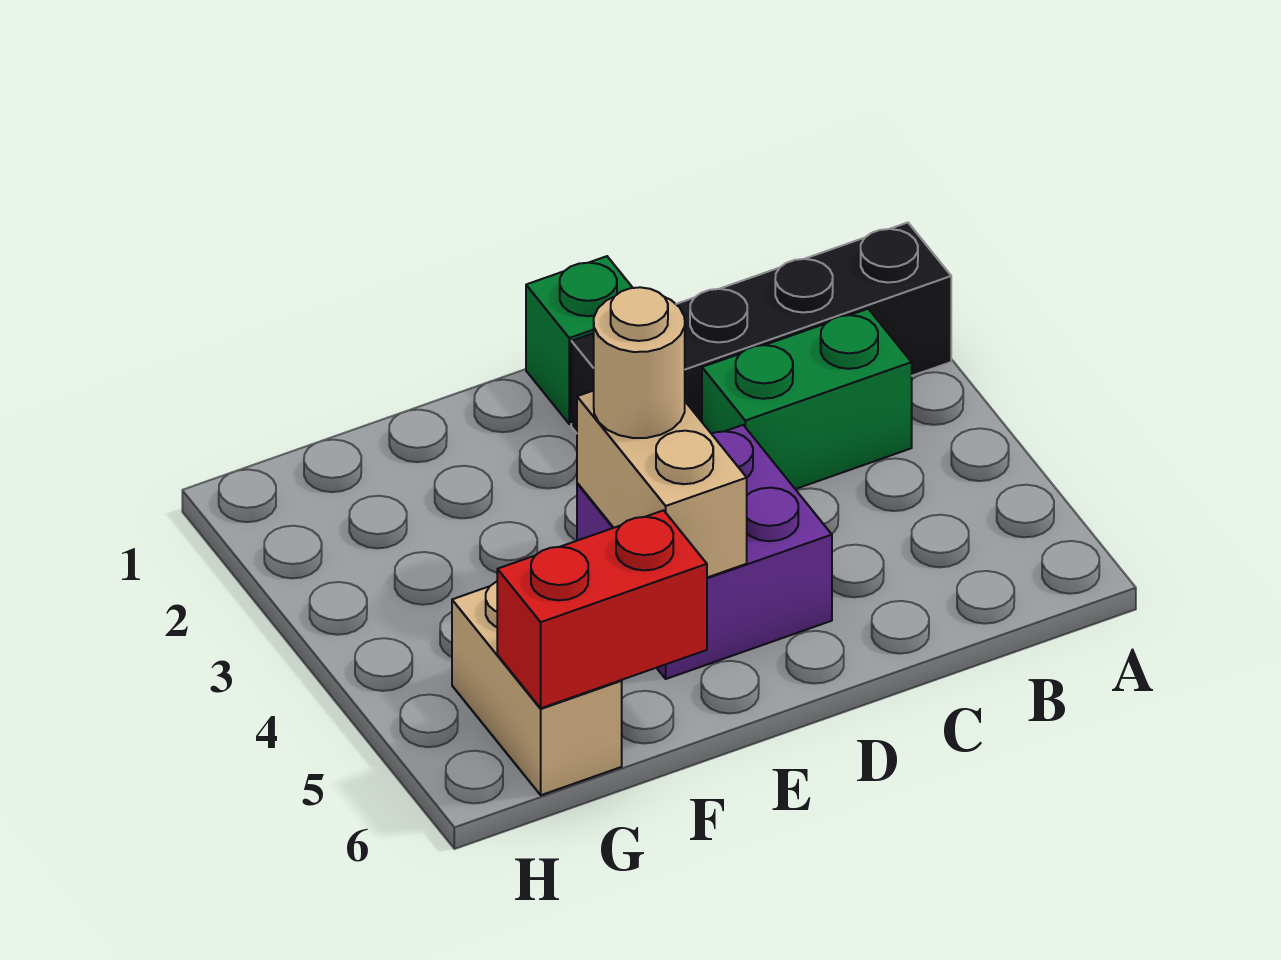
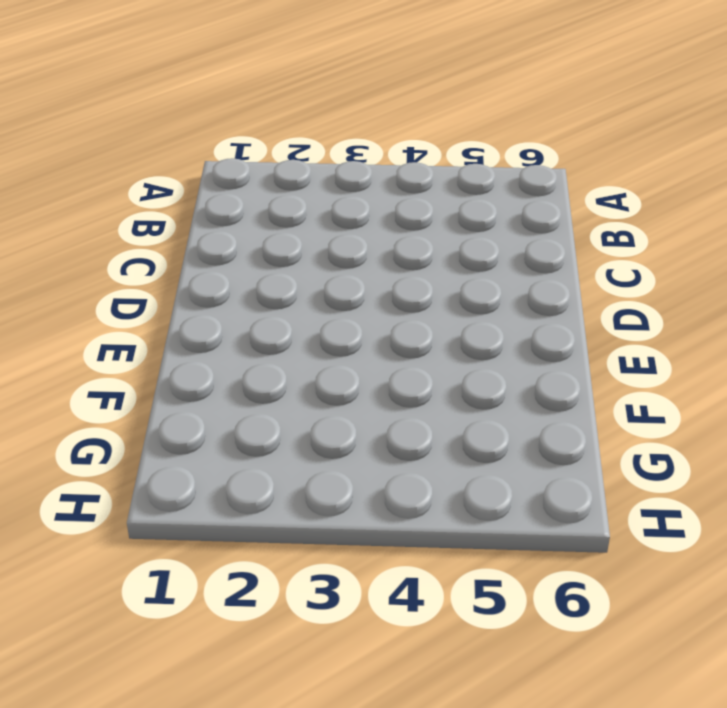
none -> black brick A2:D2 level 1
none -> green brick B3:C3 level 1

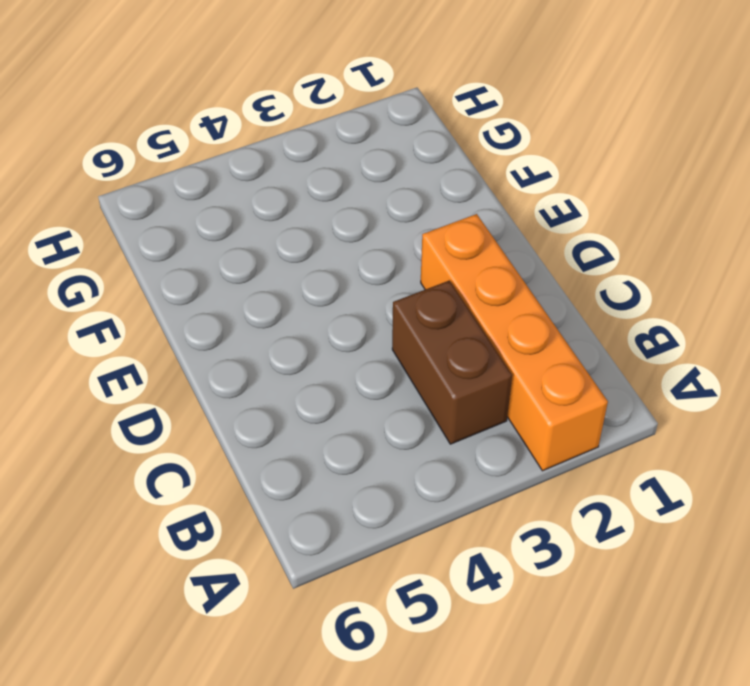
orange brick A2:D2 level 1 -> black brick A2:D2 level 1
brown brick B3:C3 level 1 -> green brick B3:C3 level 1
none -> green brick D1 level 1
none -> purple brick D4:E5 level 1

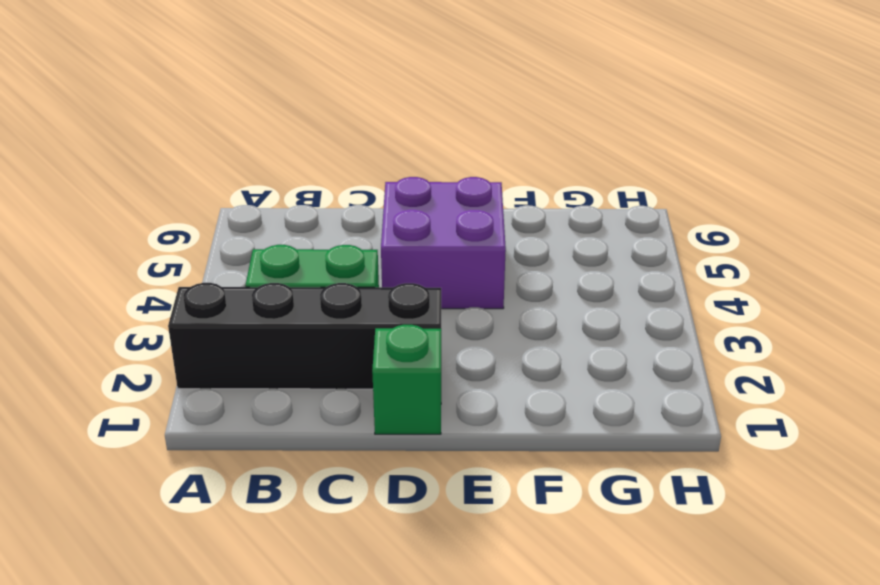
none -> tan brick G5:G6 level 1
none -> tan brick E4:E5 level 2

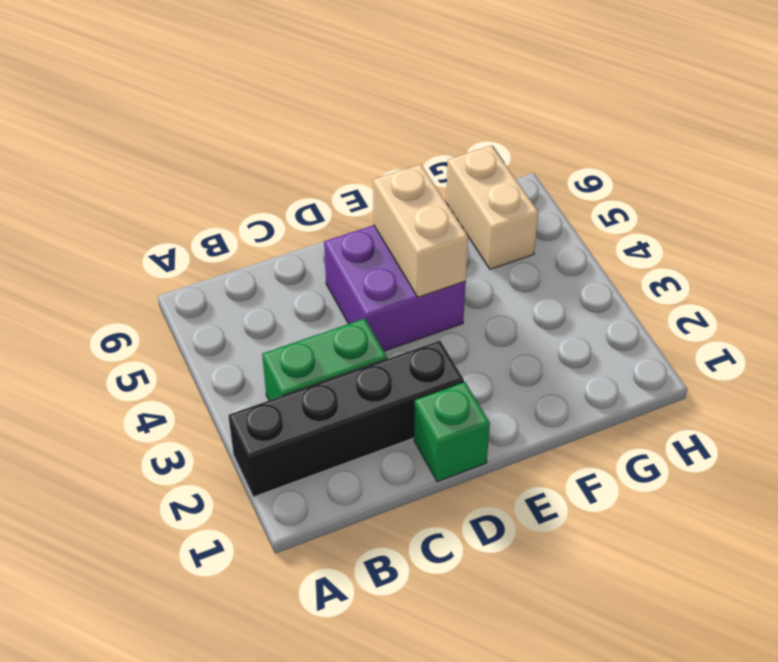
none -> red brick F6:G6 level 2
none -> tan round brick E4 level 3

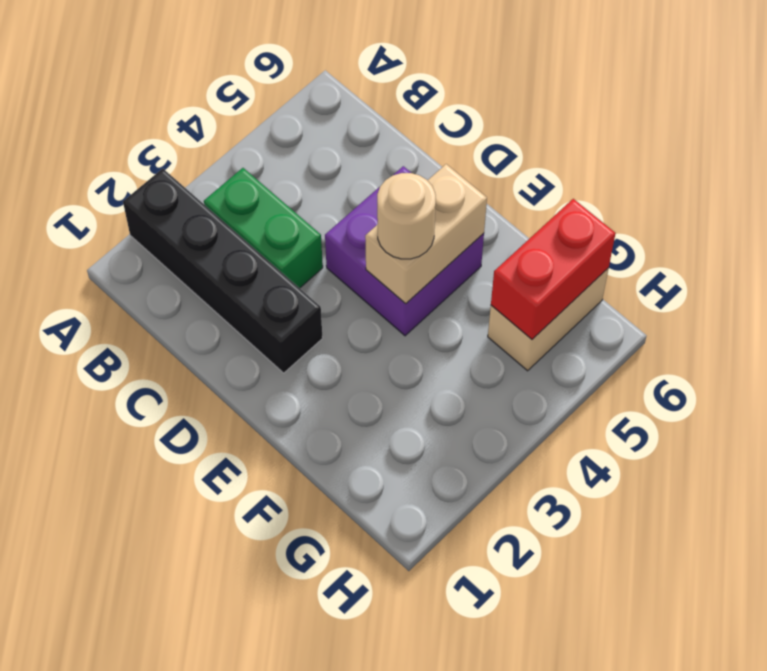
red brick G5:G6 level 2 -> red brick F6:G6 level 2
none -> green brick D1 level 1

